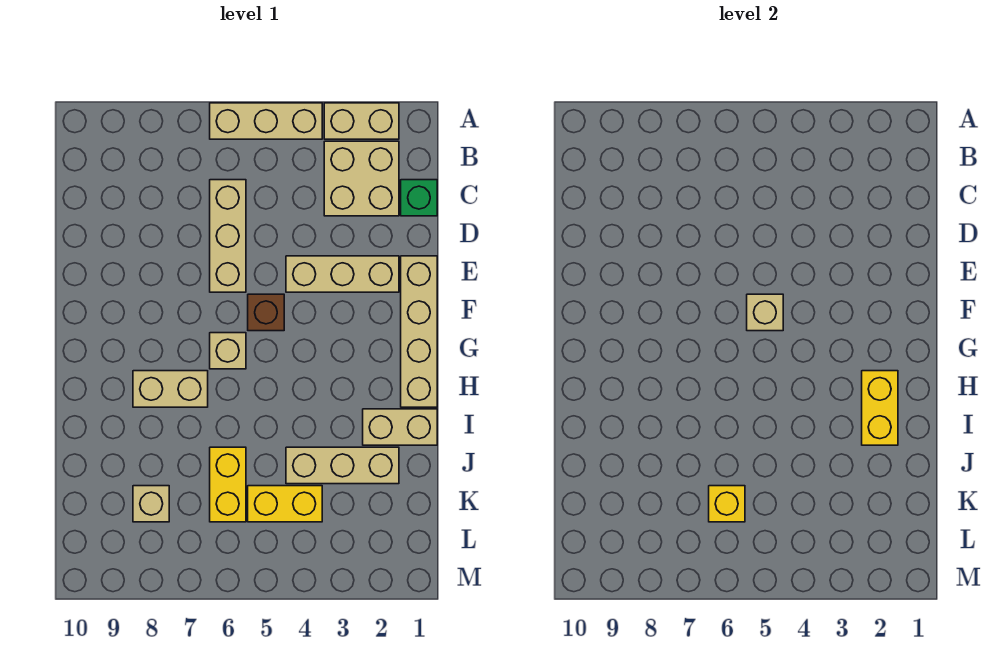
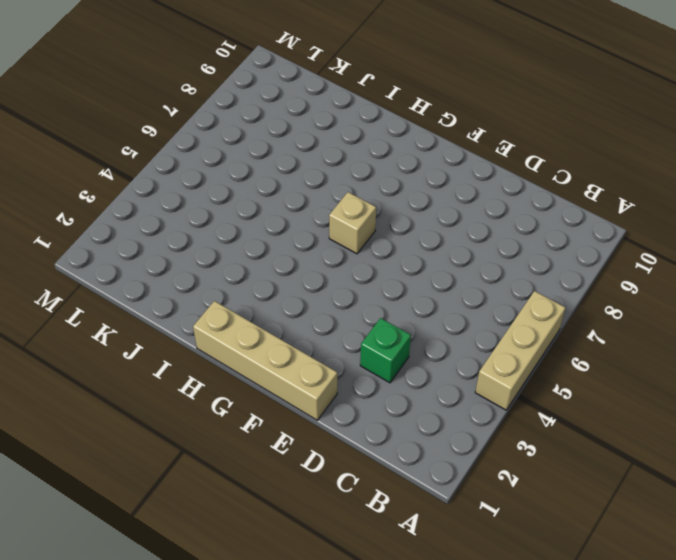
green brick D3 level 1 -> green brick C1 level 1
none -> tan brick A2:A3 level 1
none -> tan brick B2:C3 level 1
none -> tan brick C6:E6 level 1

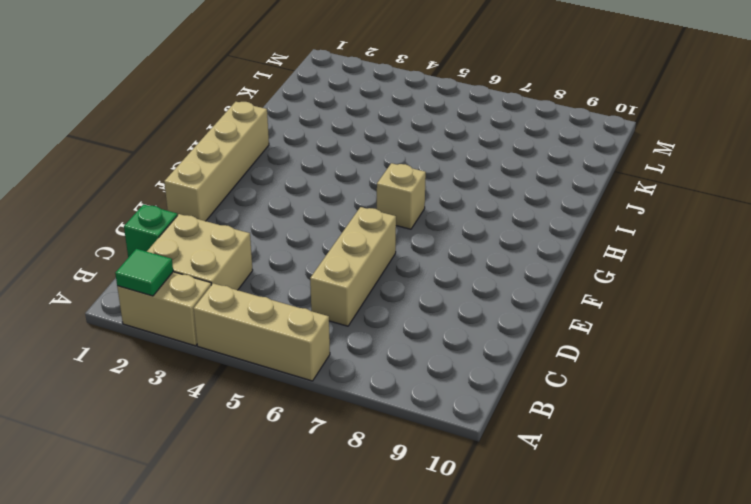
green tile A2 level 2 -> none
none -> tan brick E2:E4 level 1
none -> brown brick F5 level 1
none -> tan brick H7:H8 level 1

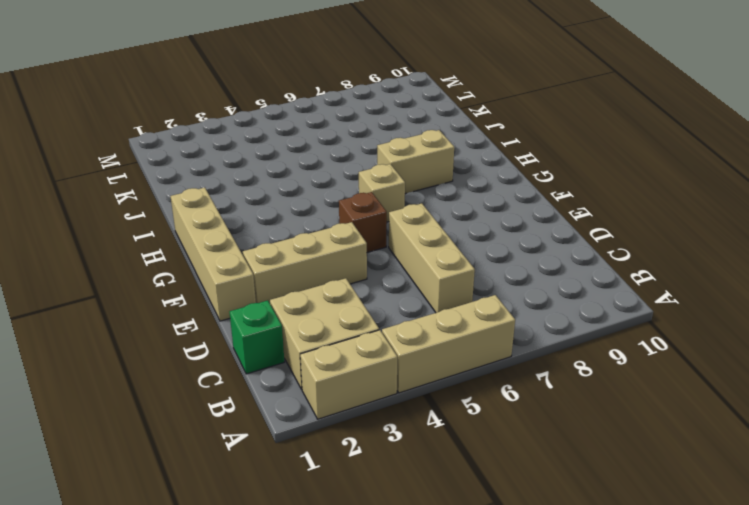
none -> tan brick I1:I2 level 1
none -> tan brick J2:J4 level 1
none -> yellow brick J6:K6 level 1

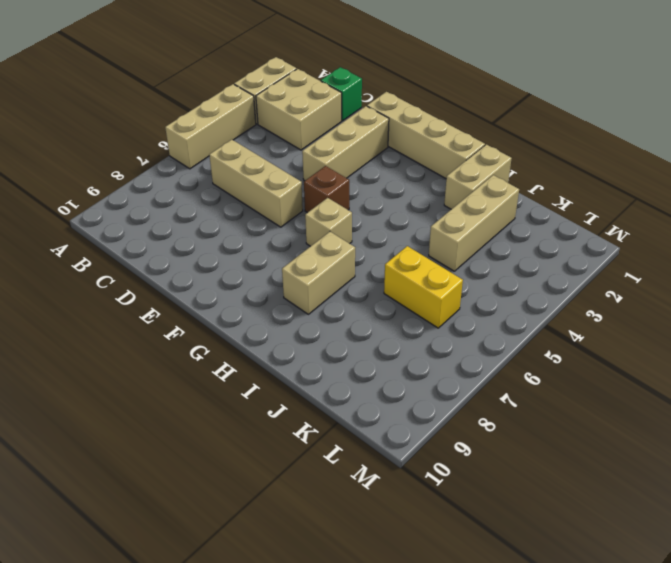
none -> yellow brick K4:K5 level 1
none -> tan brick K8 level 1
none -> tan brick F5 level 2

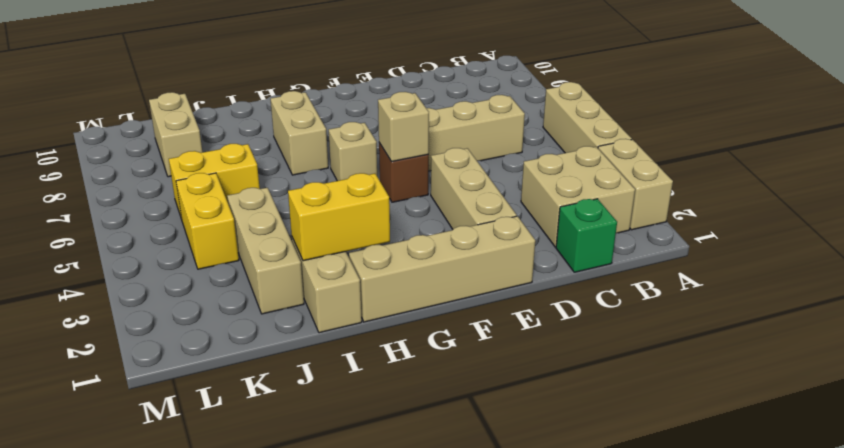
tan brick K8:K9 level 1 -> tan brick K8 level 1
none -> yellow brick K6 level 2

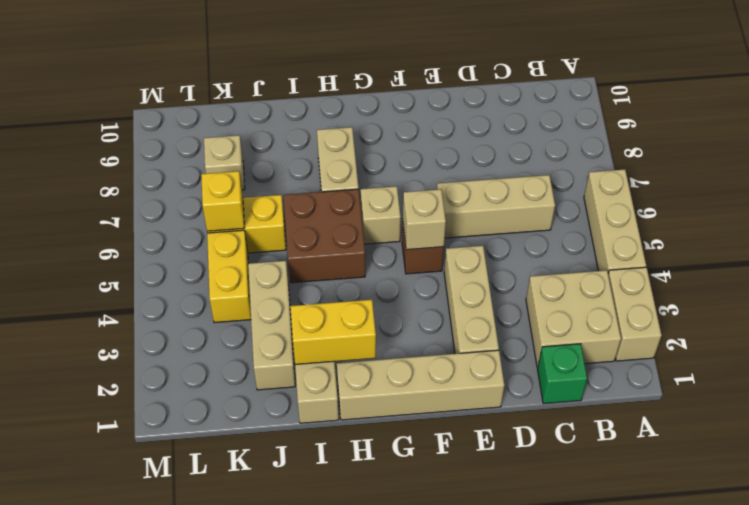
brown brick H5:I6 level 1 -> none

